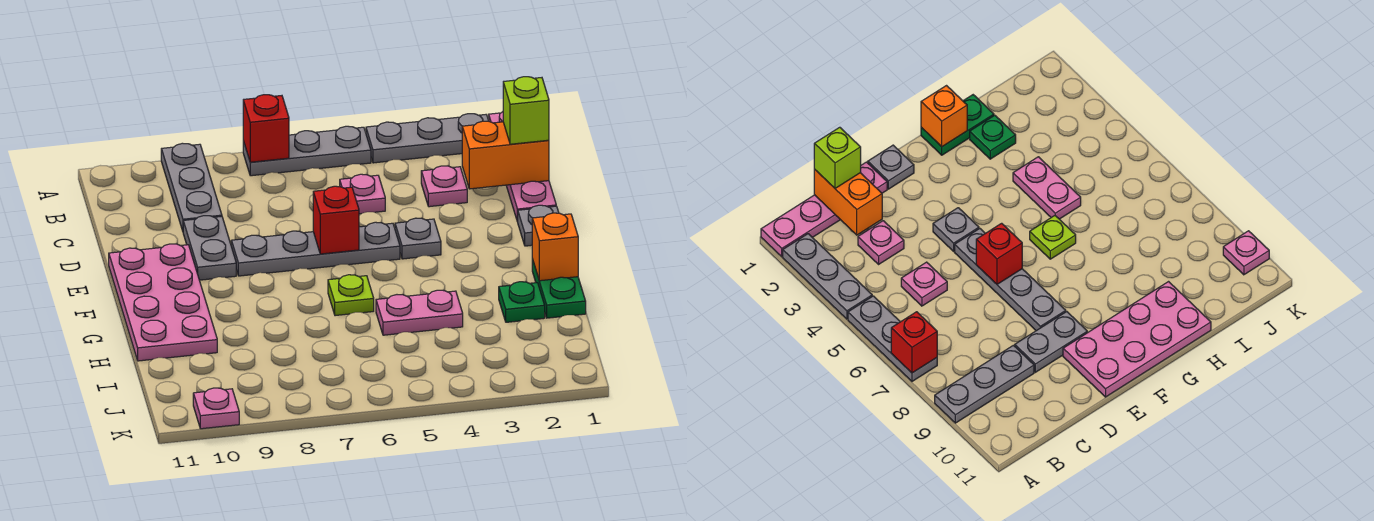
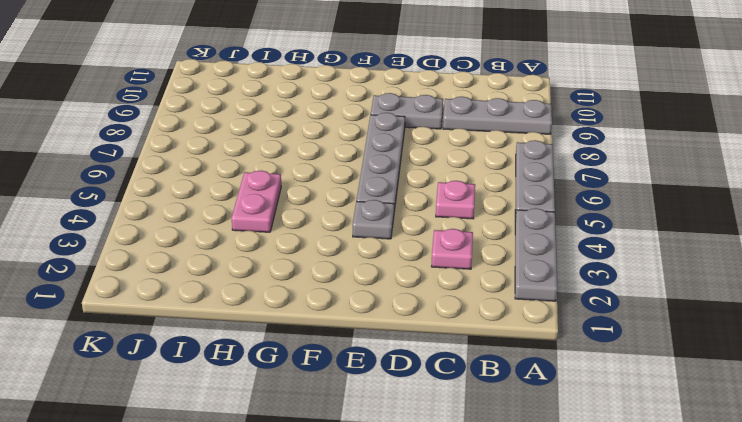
none -> pink plate A1:D1 level 1
none -> grey plate E1 level 1
none -> pink plate E10:H11 level 1

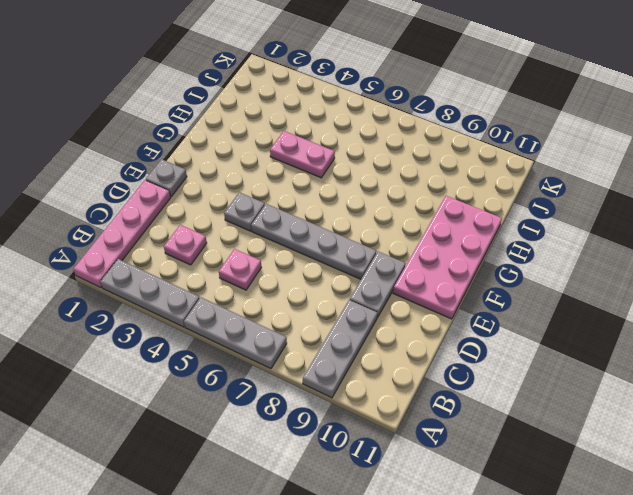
none -> green plate G1:H1 level 1
none -> lime plate G6 level 1
none -> green plate H2 level 1

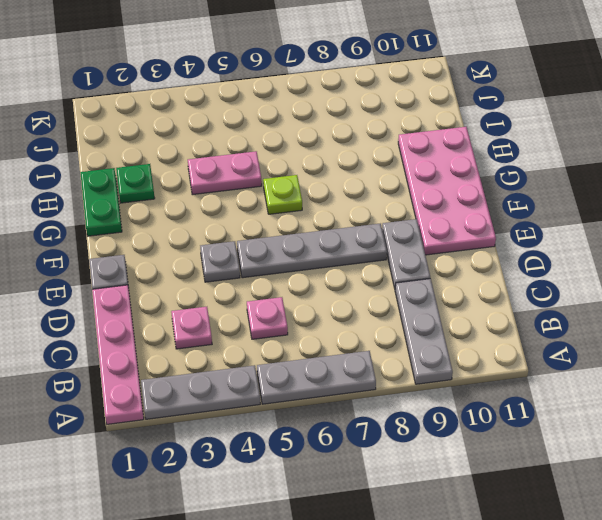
none -> pink plate K10 level 1
none -> red brick A7 level 2
none -> orange brick C1:C2 level 2

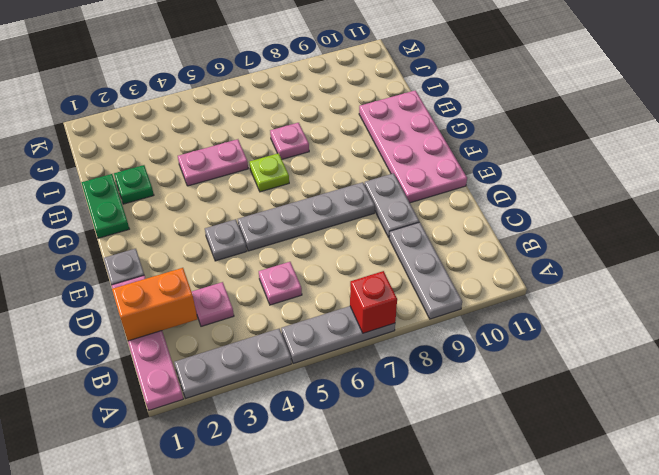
pink plate H7 level 1 -> pink plate K10 level 1
none -> red brick E6 level 2
none -> orange brick G1 level 2
none -> lime brick C1 level 3

